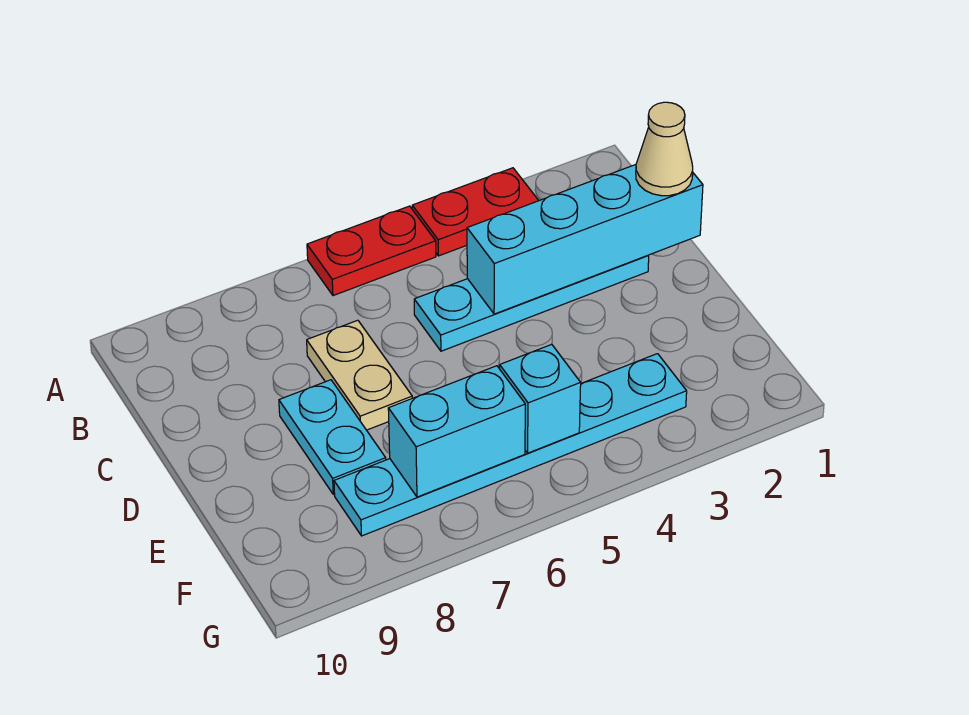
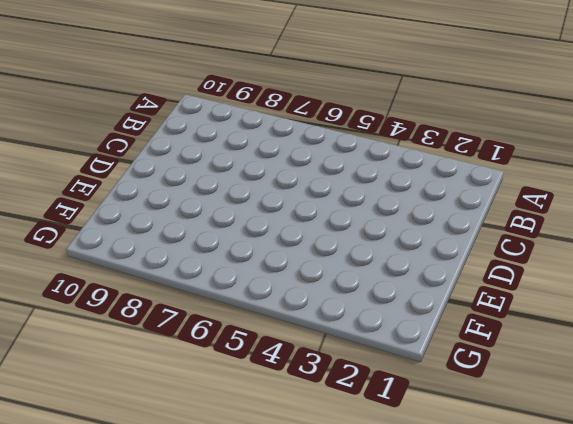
none -> red plate A3:A4 level 1
none -> red plate A5:A6 level 1

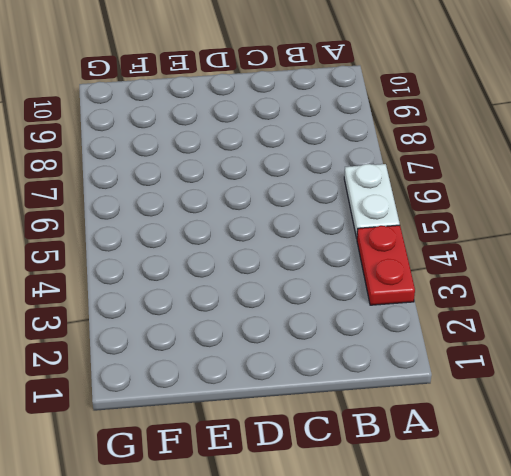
white plate A5:A6 level 1 -> red plate A5:A6 level 1
none -> cyan plate C2:C5 level 1
none -> tan plate C7:D7 level 1

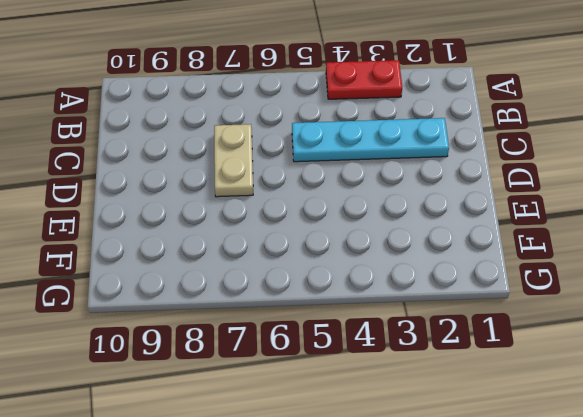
none -> red plate A5:A6 level 1
none -> cyan plate D8:E8 level 1

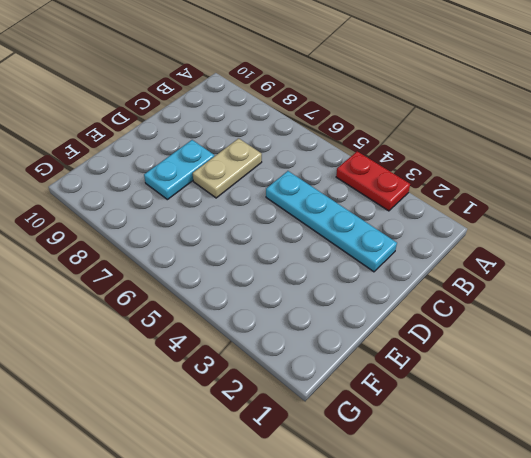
none -> red plate A5:A6 level 1
none -> cyan plate F3:F8 level 1

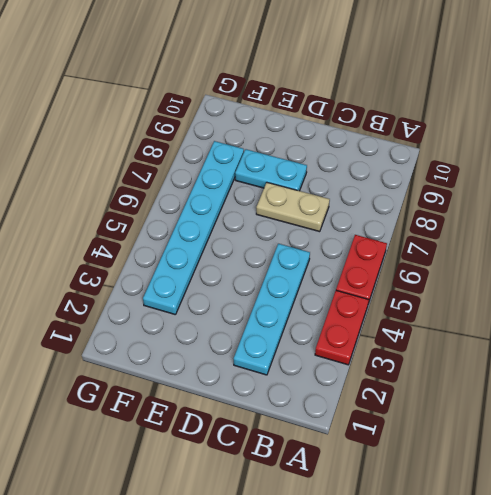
none -> cyan brick C1:C4 level 2
none -> cyan brick F5 level 2

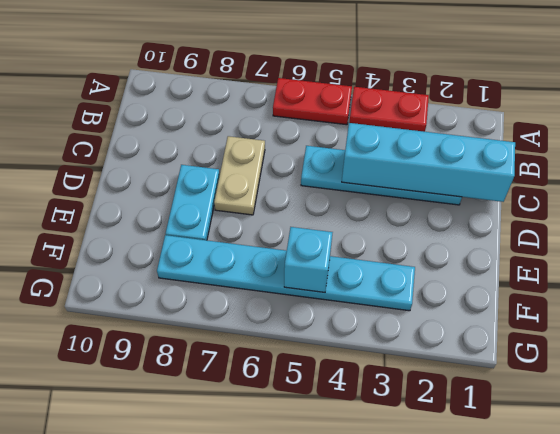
none -> cyan brick F6:F7 level 2
none -> tan cone C1 level 3

